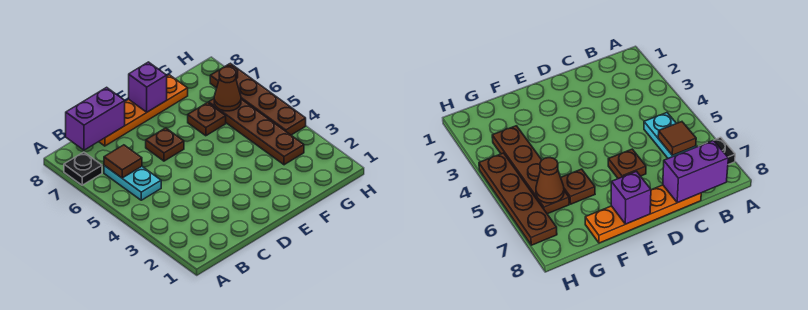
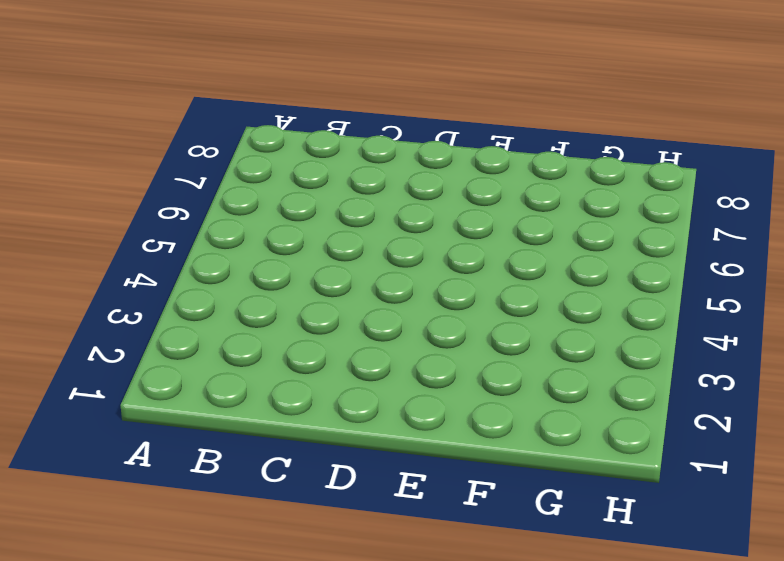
none -> black plate A7 level 1
none -> cyan plate B5:B6 level 1

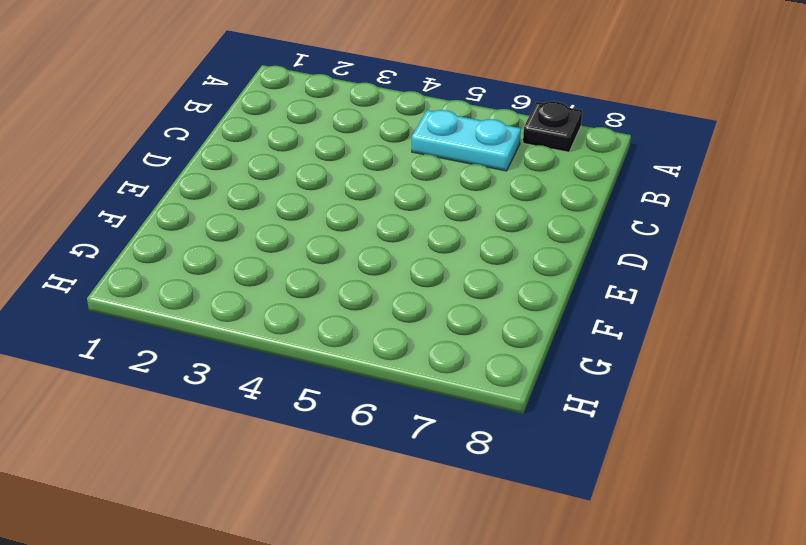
none -> orange plate C8:F8 level 1
none -> brown plate D6 level 1

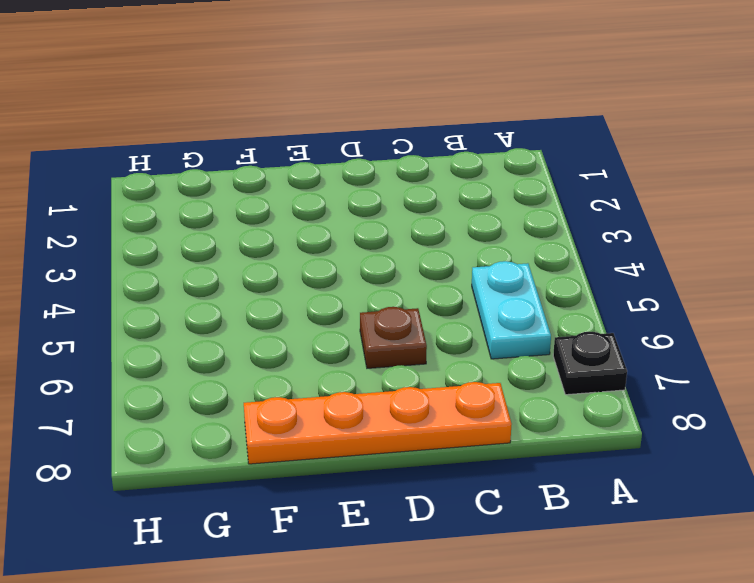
none -> brown plate F6 level 1
none -> brown plate G3:G6 level 1

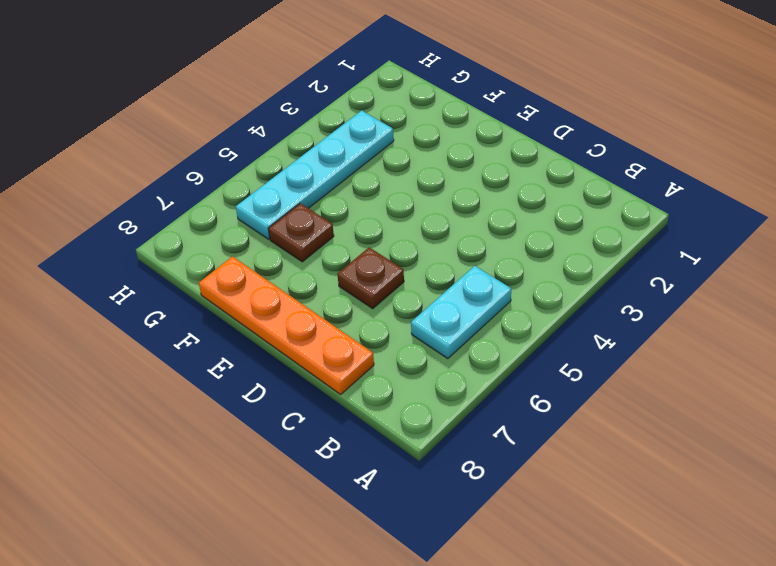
cyan plate G3:G6 level 1 -> brown plate G3:G6 level 1
none -> black plate A7 level 1
none -> brown plate H4:H7 level 1

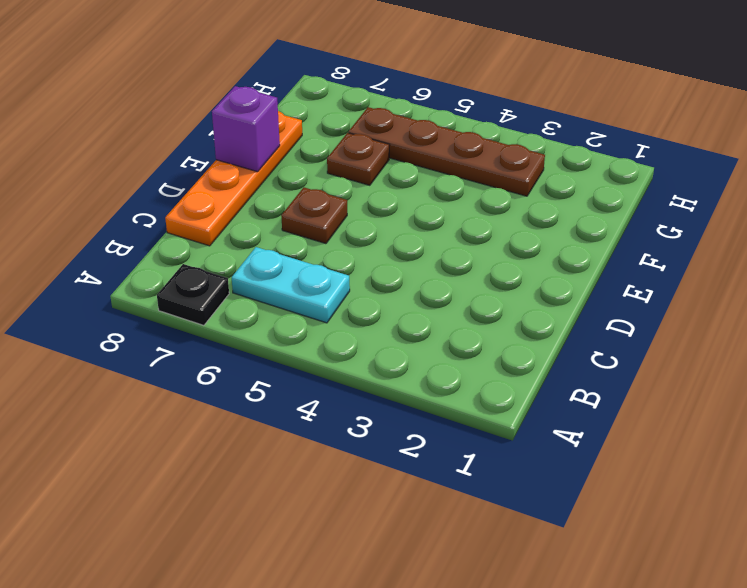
none -> brown plate H4:H7 level 1
none -> brown tile B6 level 2

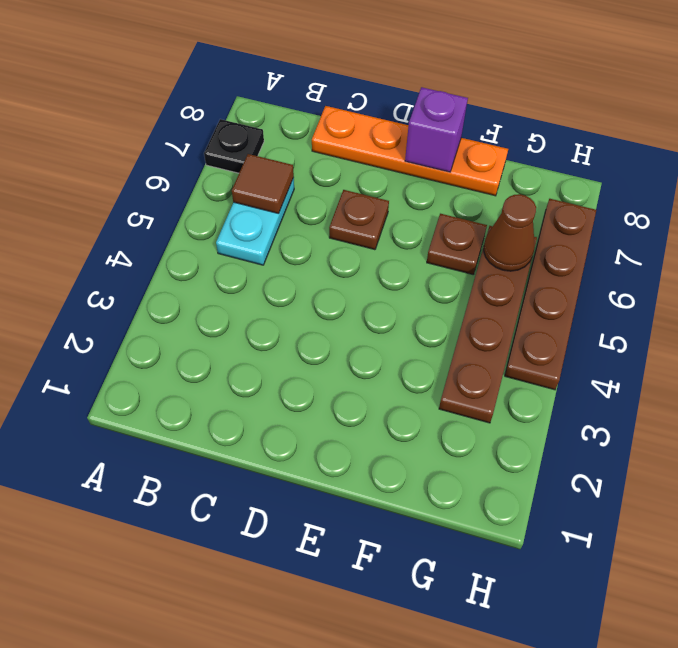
none -> purple brick B8:C8 level 2

